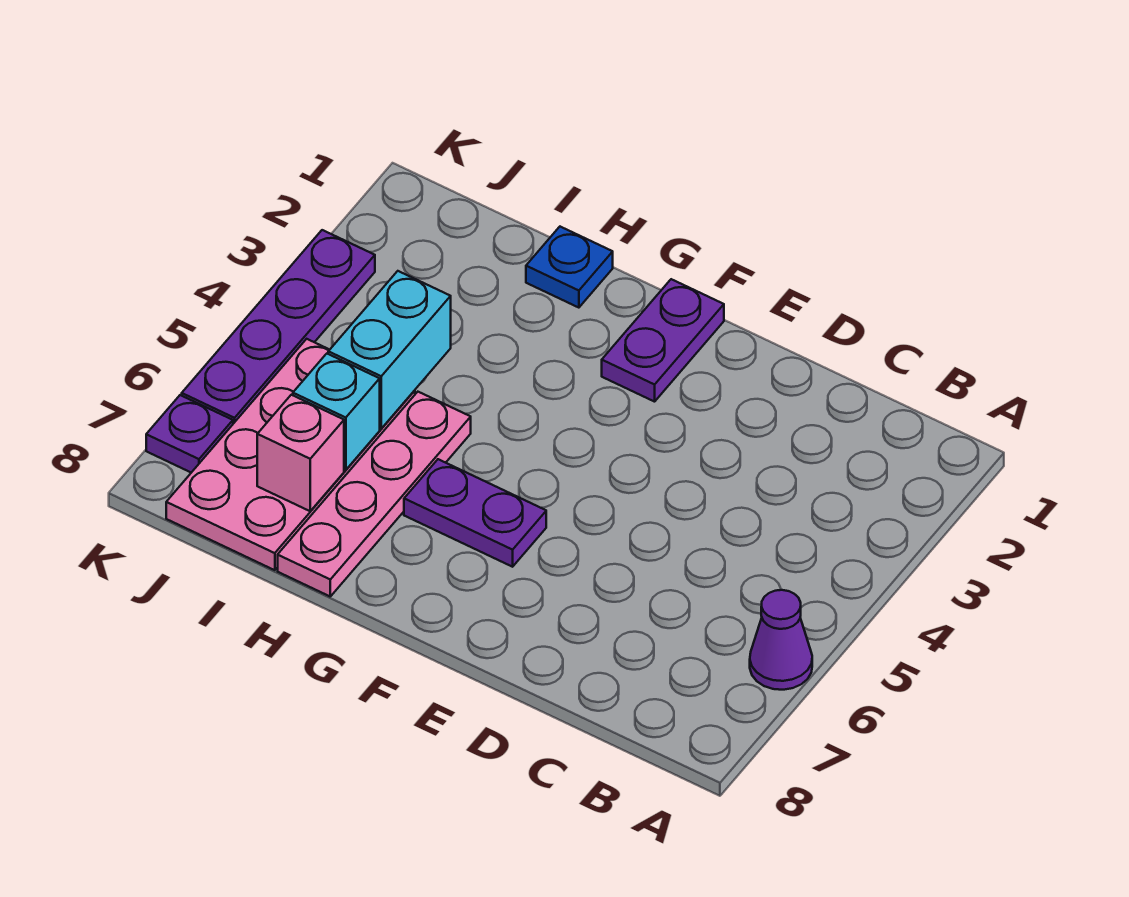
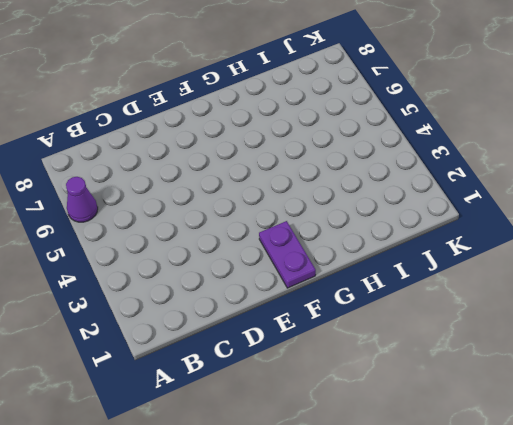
none -> purple plate F6:G6 level 1
none -> blue plate H1 level 1

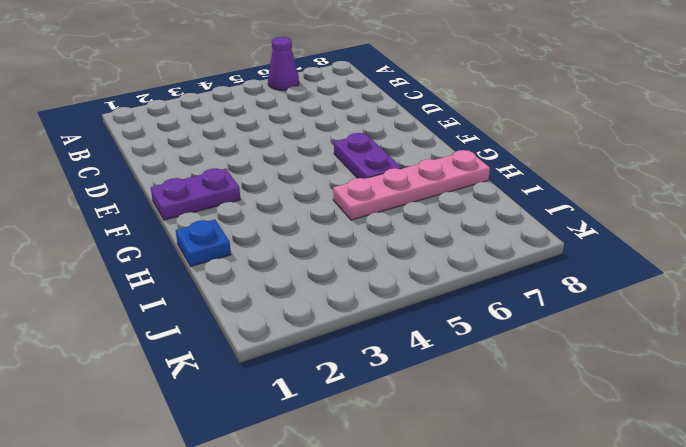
none -> pink plate I5:J8 level 1
none -> purple plate K3:K6 level 1

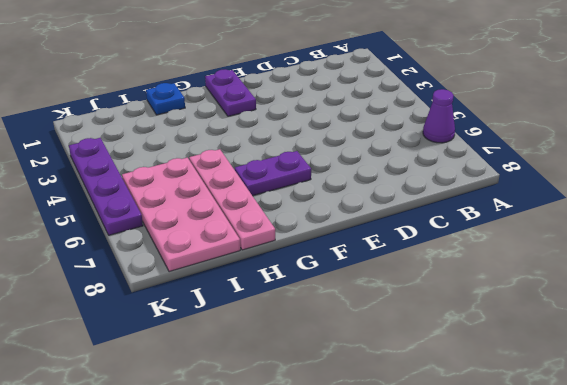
none -> purple plate K7 level 1
none -> cyan brick I4:I5 level 2

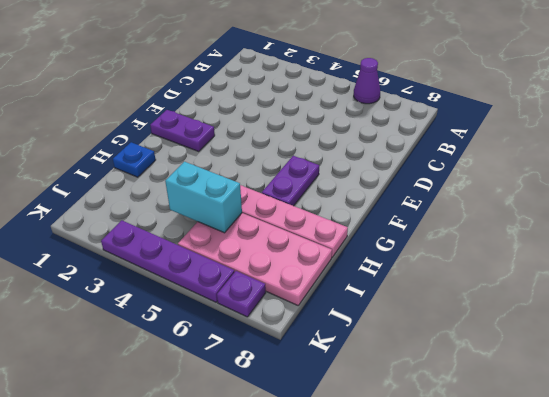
none -> cyan brick I6 level 2
none -> pink brick I7 level 2

